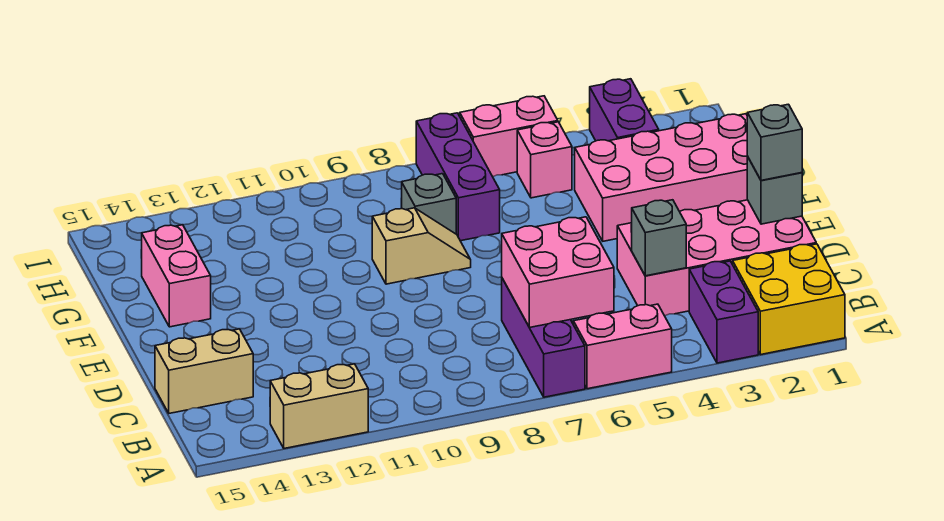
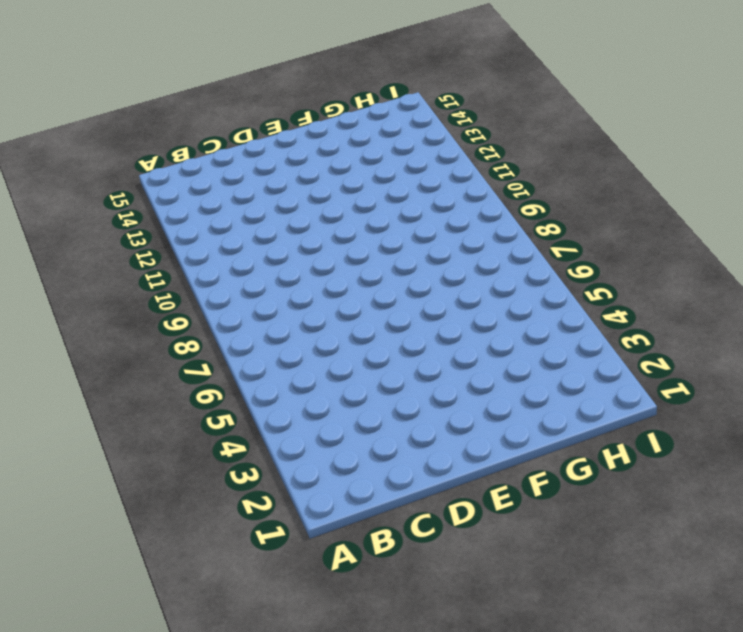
none -> yellow brick A1:B2 level 1
none -> purple brick A3:B3 level 1
none -> pink brick A5:A6 level 1

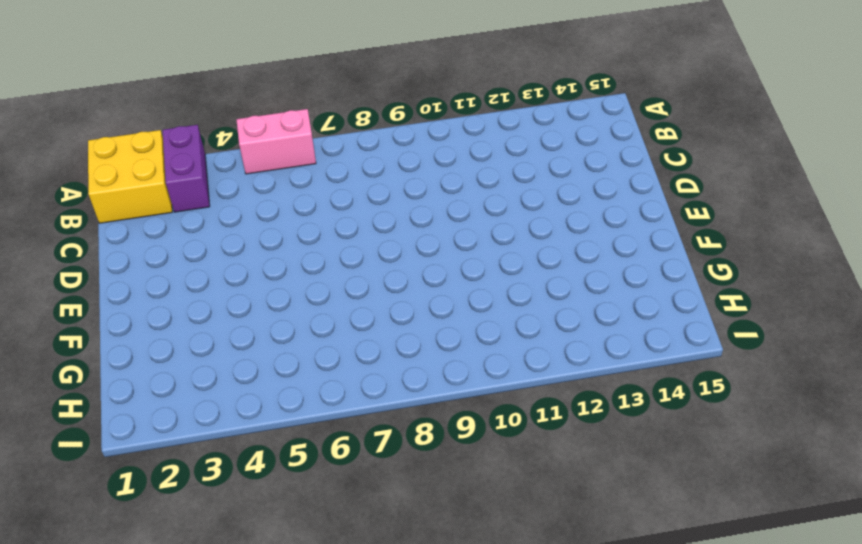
none -> purple brick A7:C7 level 1
none -> tan brick A12:A13 level 1
none -> pink brick C1:D4 level 1

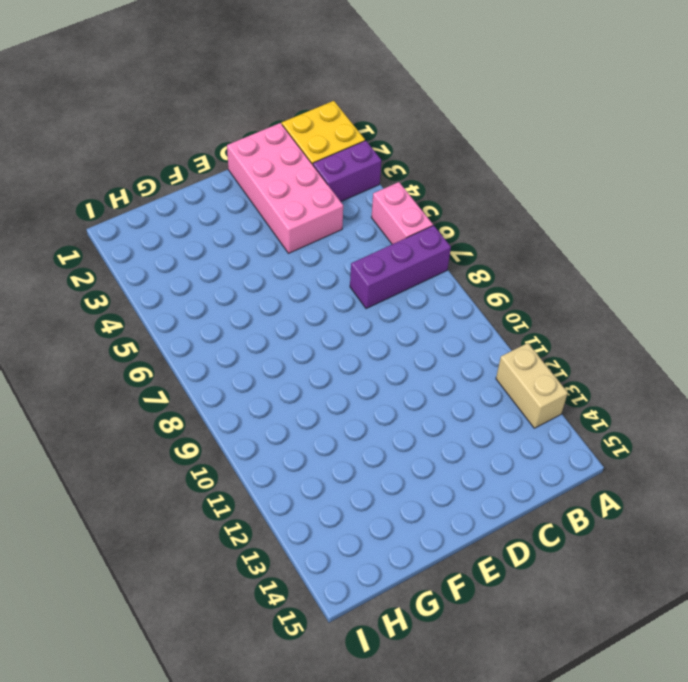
none -> tan brick C14:C15 level 1
none -> pink brick F1:G4 level 1
none -> tan slope F8:F9 level 1 top 9

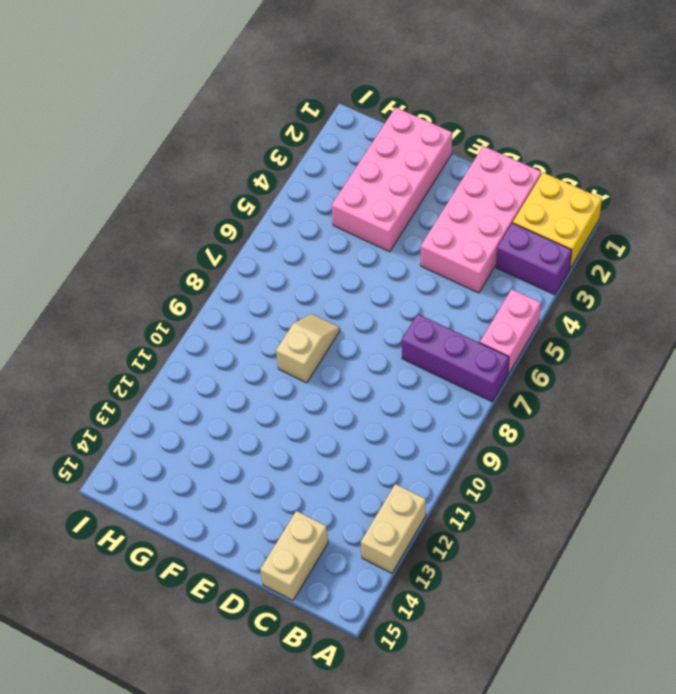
none -> pink brick F14:G14 level 1
none -> purple brick G7:I7 level 1
none -> grey brick G8 level 1

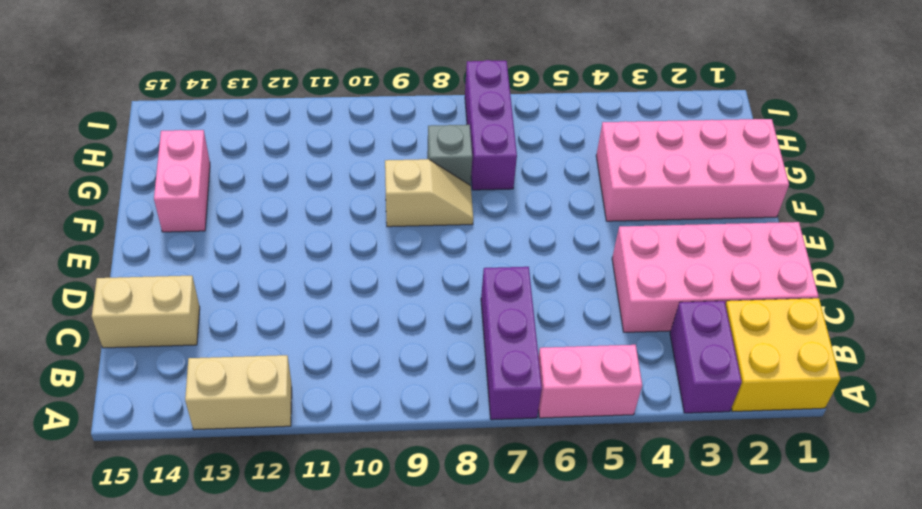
none -> purple brick H3:I3 level 1
none -> pink brick H5 level 1
none -> pink brick I5:I6 level 1

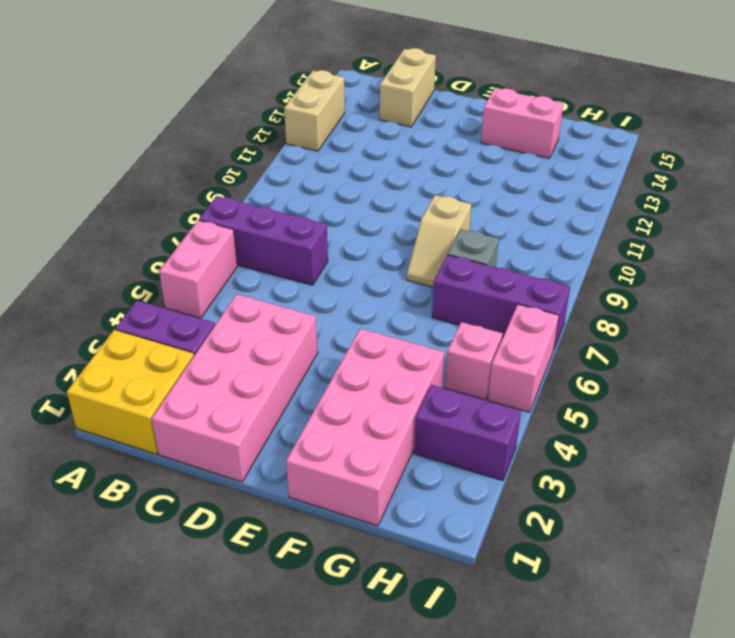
none -> pink brick B6:C7 level 2
none -> grey brick C4 level 2
none -> grey brick D1 level 2

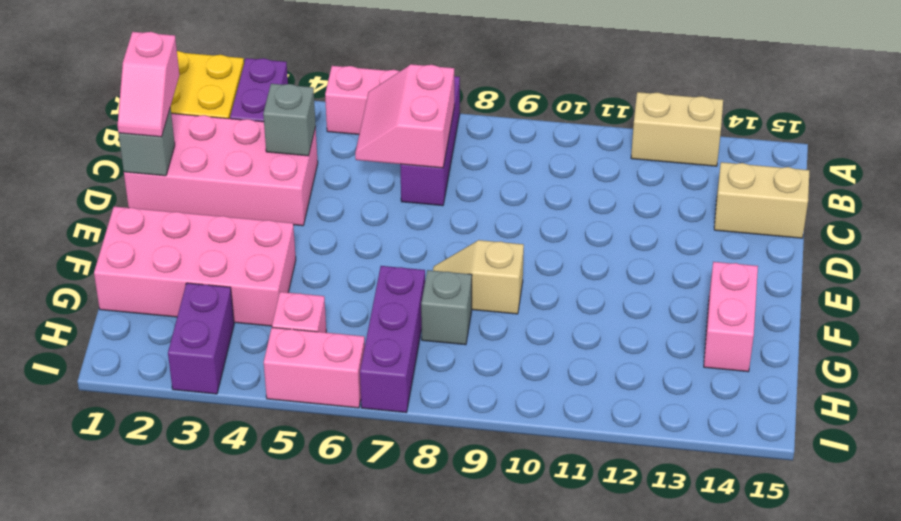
pink slope B6:C7 level 2 top 7 -> pink brick B6:C7 level 2
pink slope C1:D1 level 3 top C -> grey brick D1 level 3

